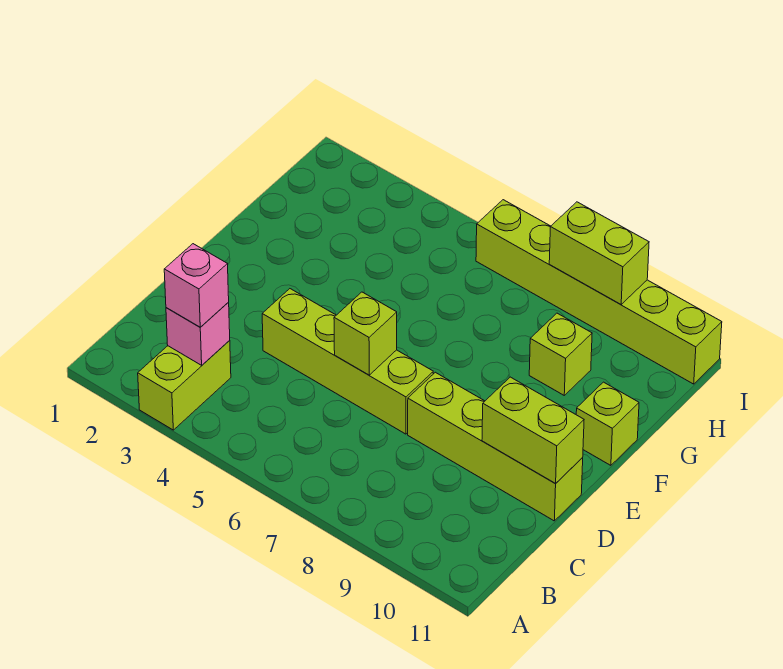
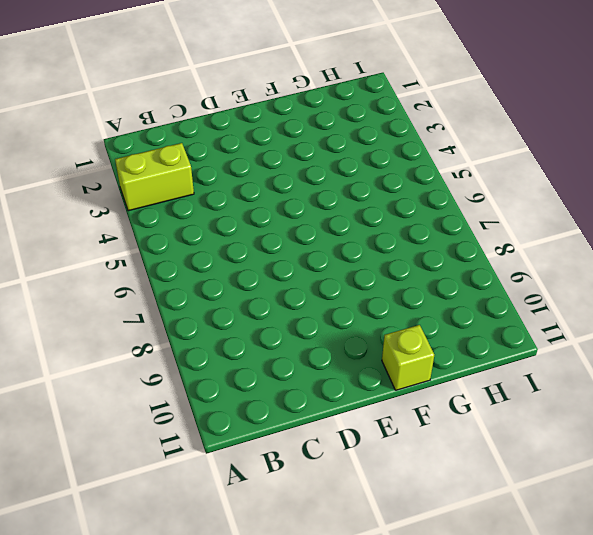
none -> lime brick D4:D7 level 1
none -> lime brick D8:D11 level 1

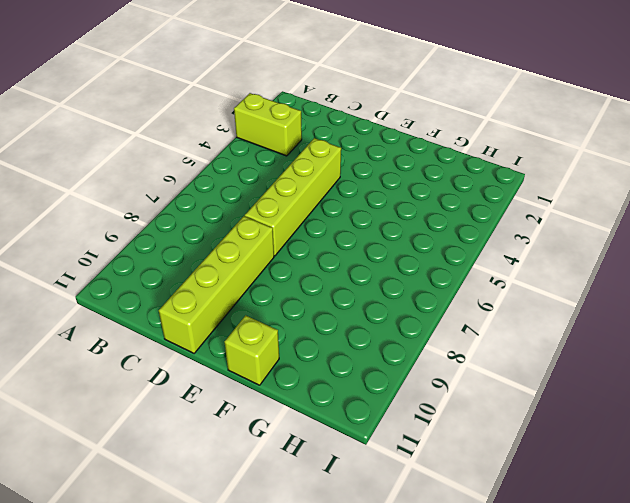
none -> lime brick G9 level 1
none -> lime brick I6:I11 level 1

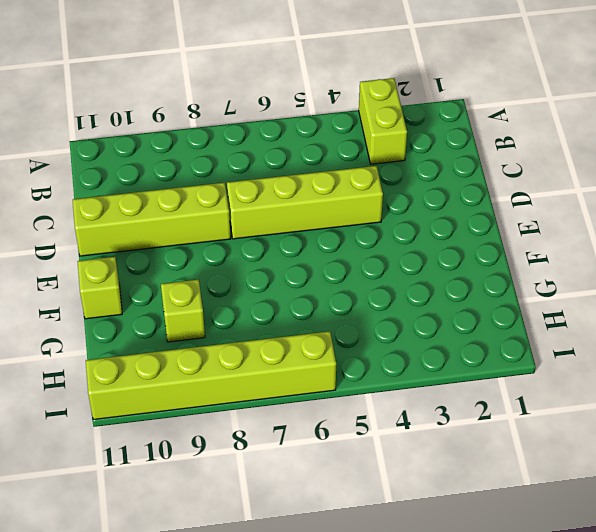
none -> pink brick B3 level 2
none -> lime brick D6 level 2

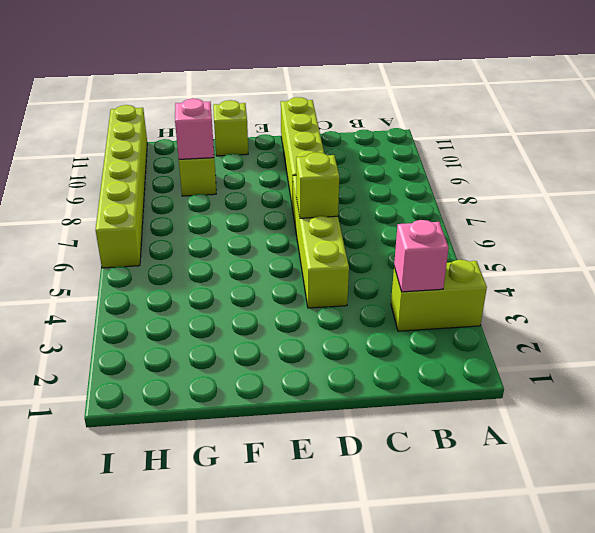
pink brick G9 level 2 -> pink brick B3 level 3
none -> lime brick D10:D11 level 2
none -> lime brick I8:I9 level 2

